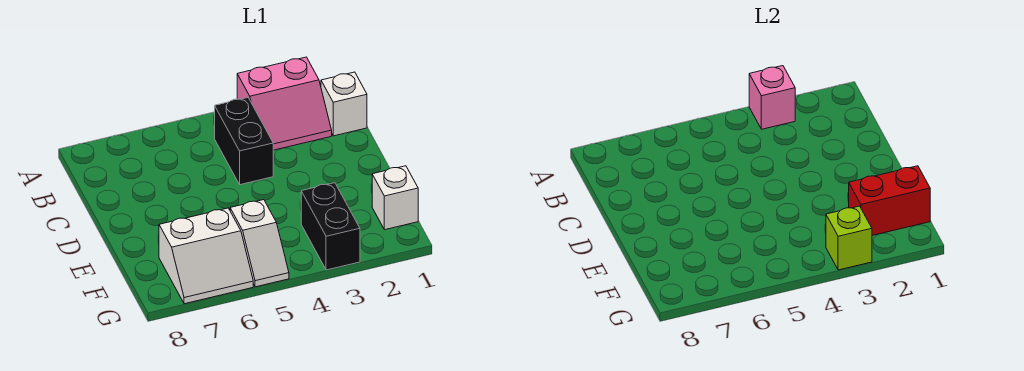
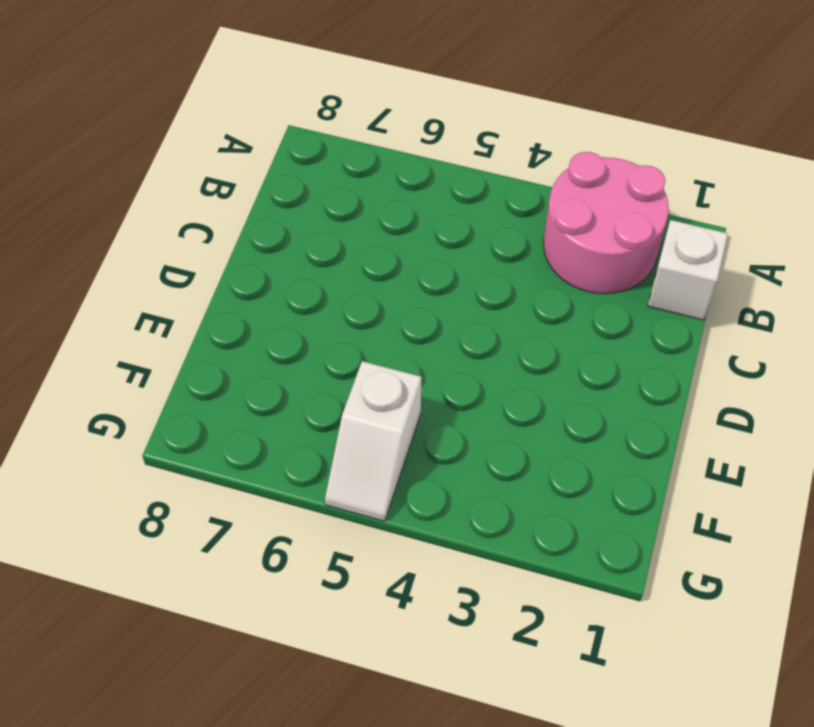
pink round brick A2:B3 level 1 -> pink slope A2:B3 level 1 top A
none -> black brick B4:C4 level 1
none -> white brick F1 level 1

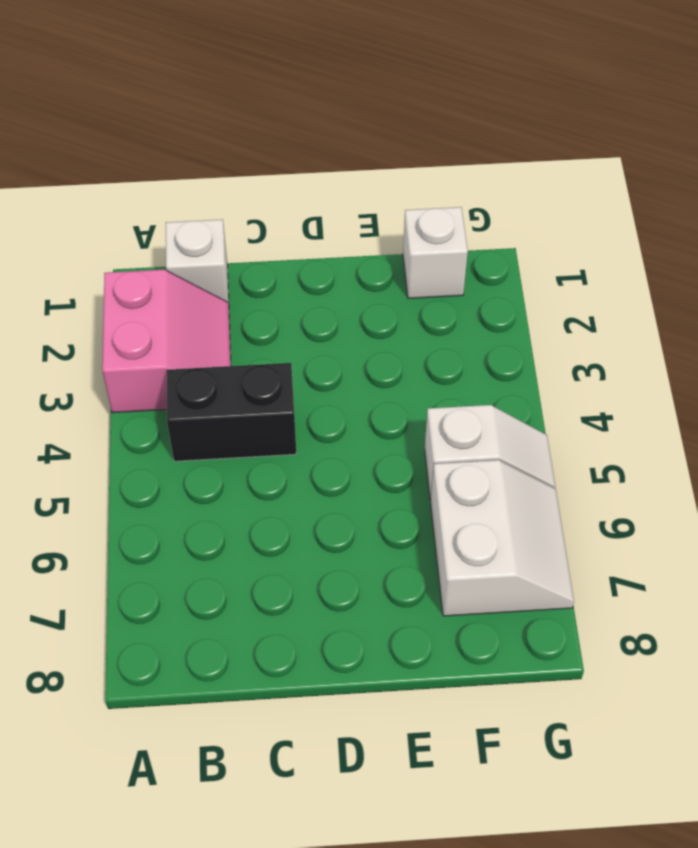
none -> black brick F3:G3 level 1
none -> pink brick A3 level 2

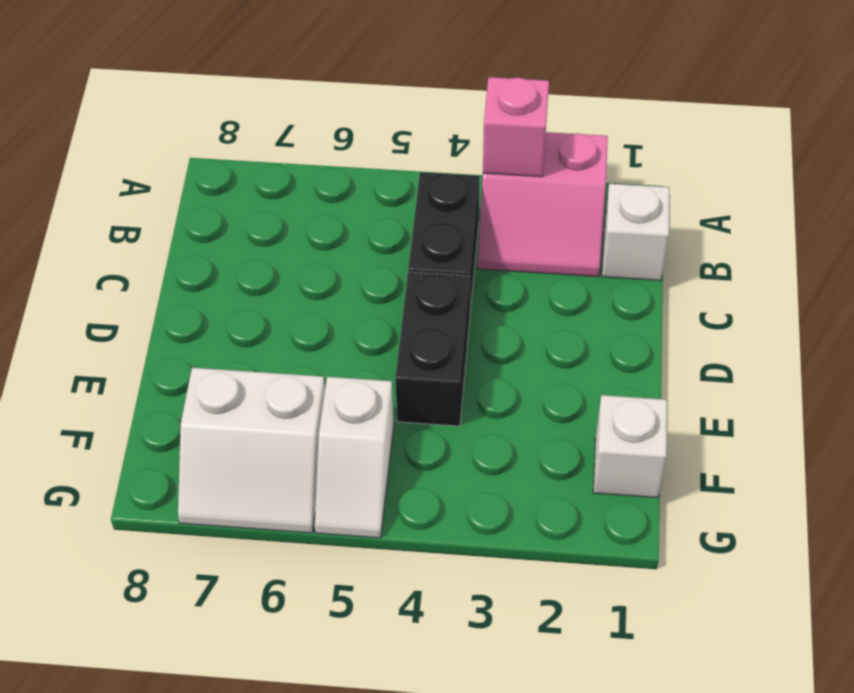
black brick D4:E4 level 1 -> black brick F3:G3 level 1
none -> red brick F1:F2 level 2
none -> lime brick G3 level 2

